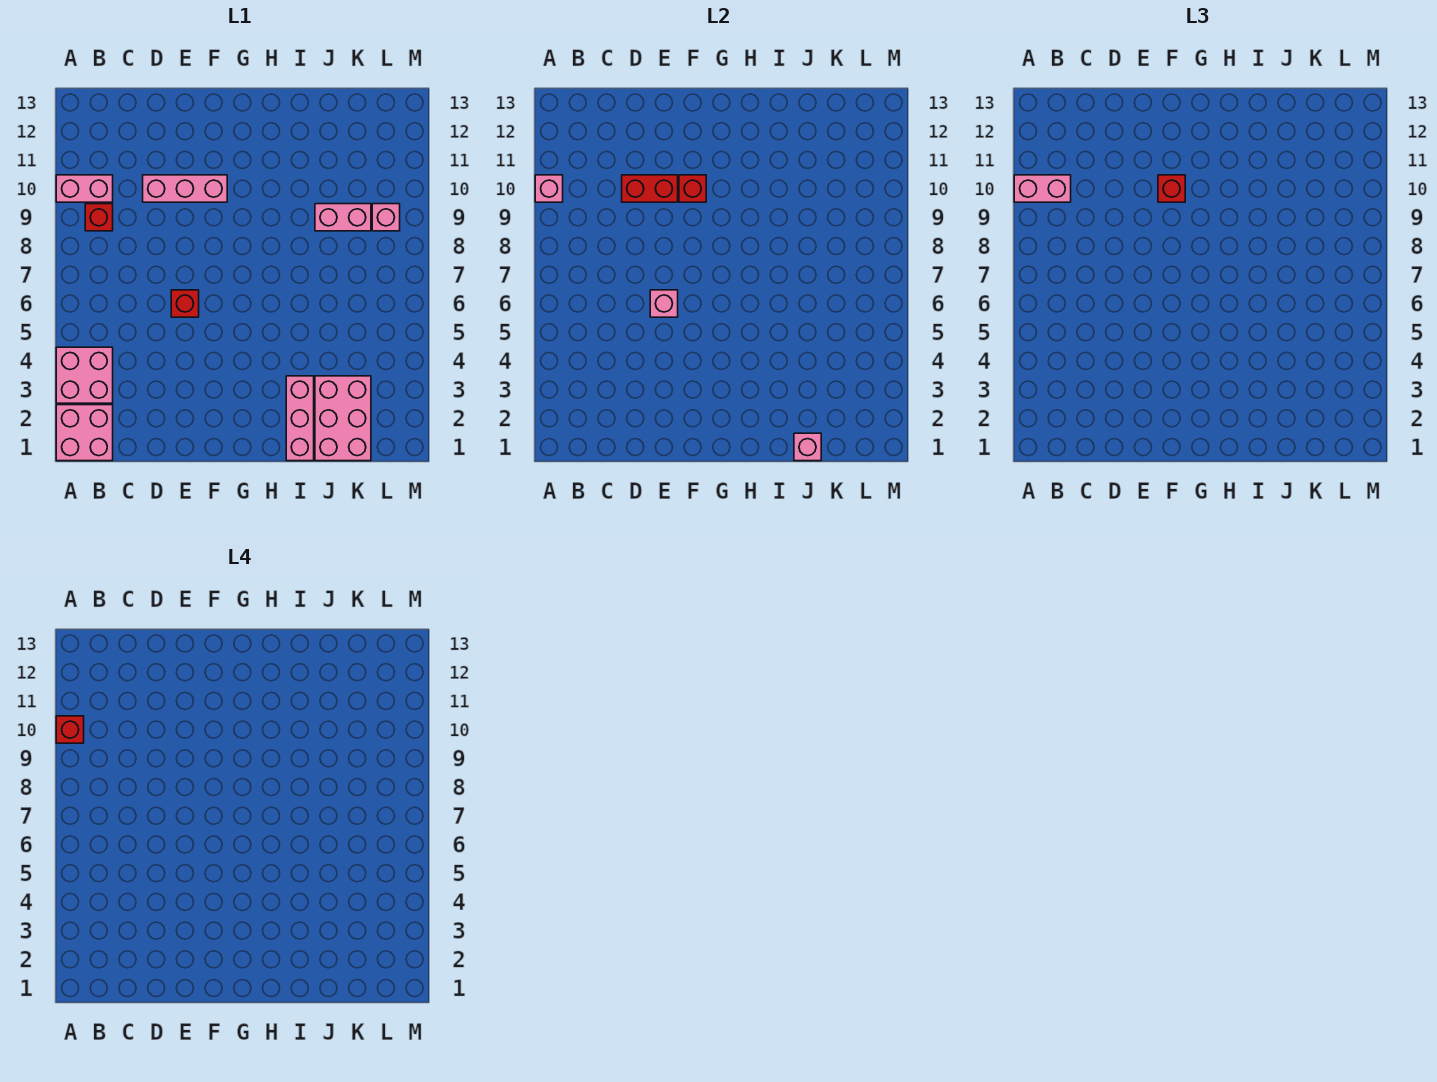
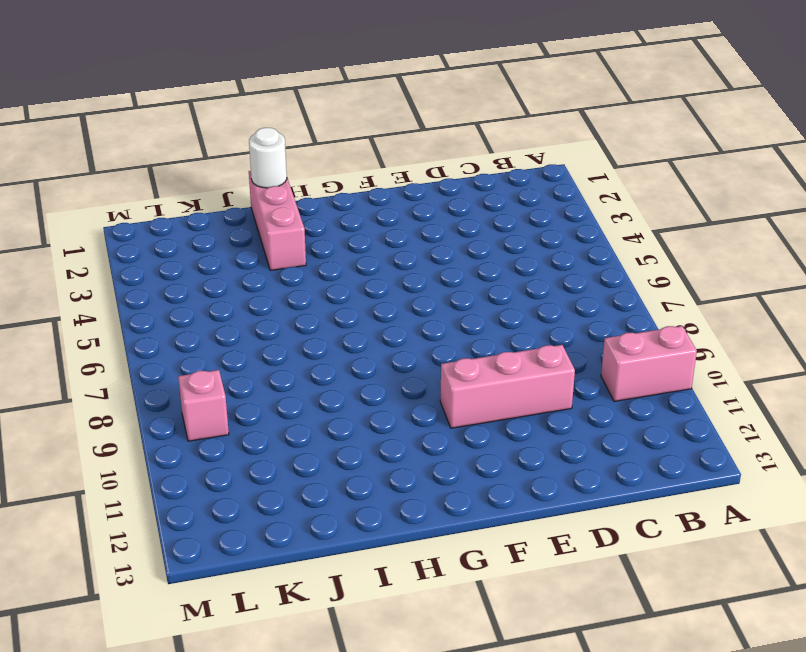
white round brick I1 level 2 -> none
none -> pink brick A1:B2 level 1
none -> pink brick A3:B4 level 1
none -> red brick B9 level 1

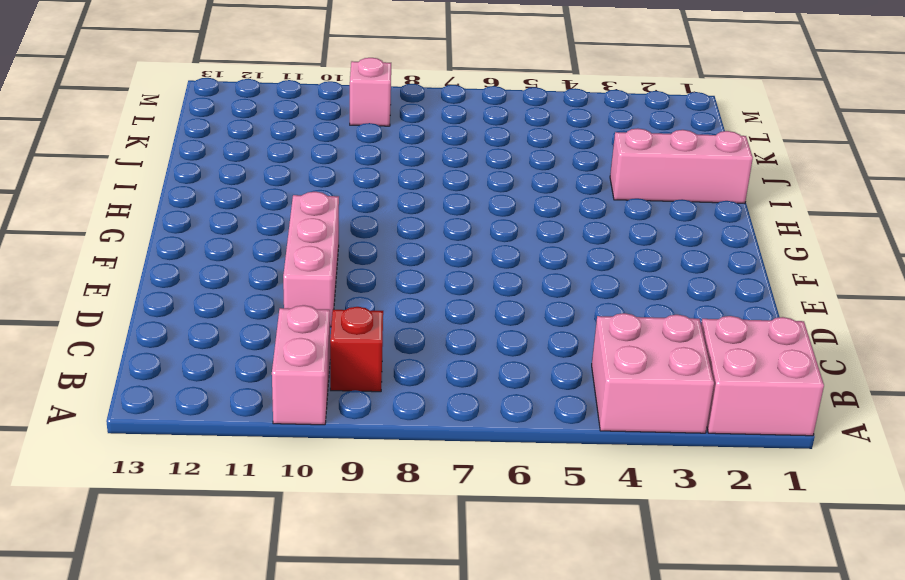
none -> red brick E6 level 1
none -> pink brick J1:K3 level 1
none -> pink brick J9:K9 level 1

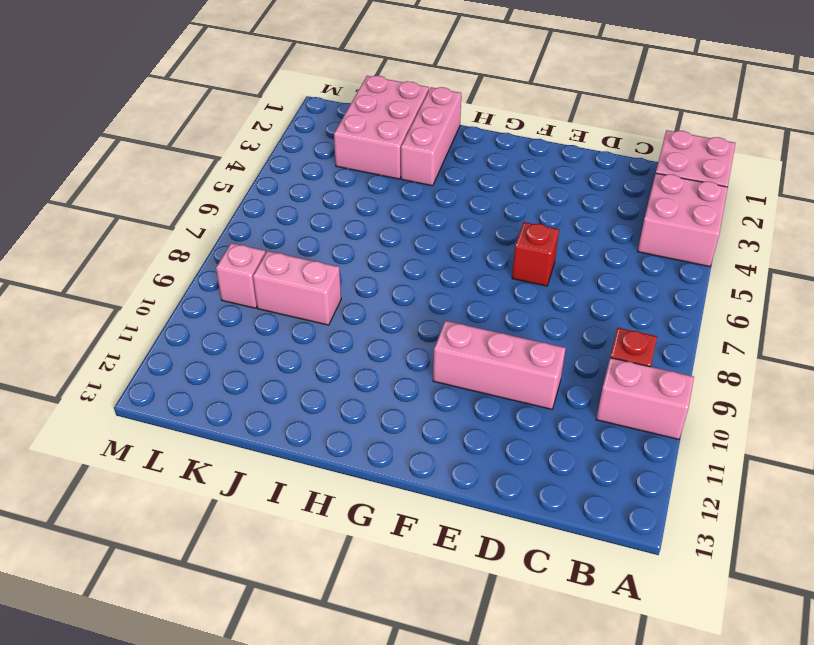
none -> pink brick A10 level 2
none -> red brick D10:E10 level 2
none -> pink brick E6 level 2

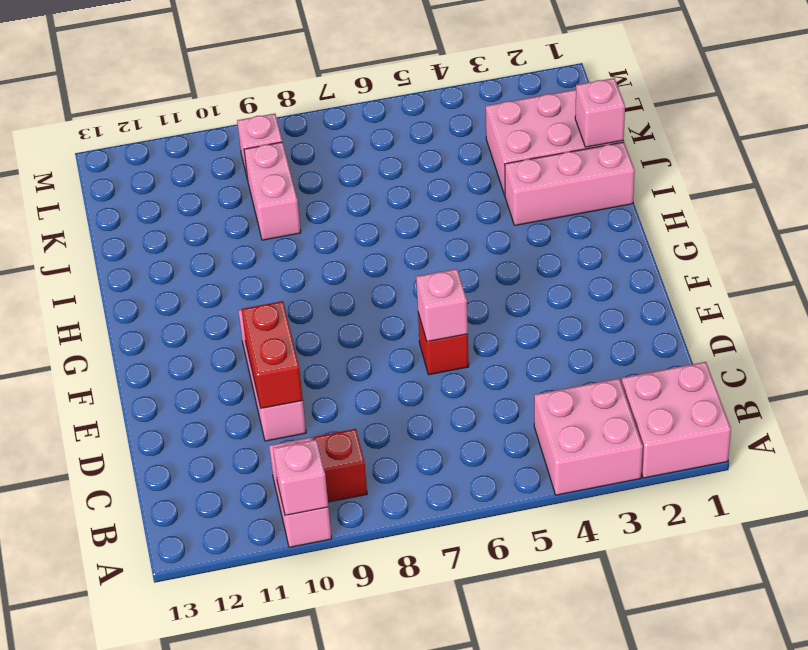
none -> red brick F10 level 2
none -> pink brick A10:B10 level 3
none -> red brick F10 level 3

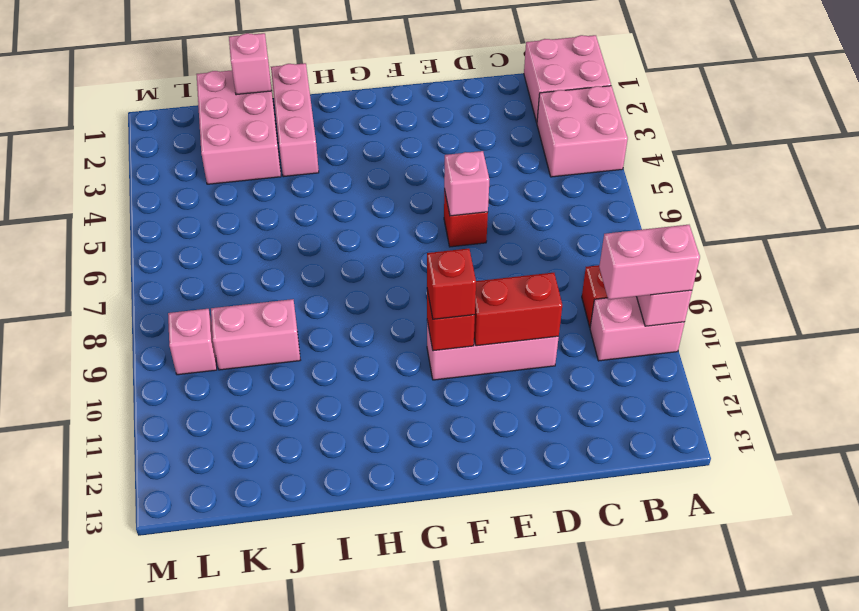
none -> red brick A10 level 4

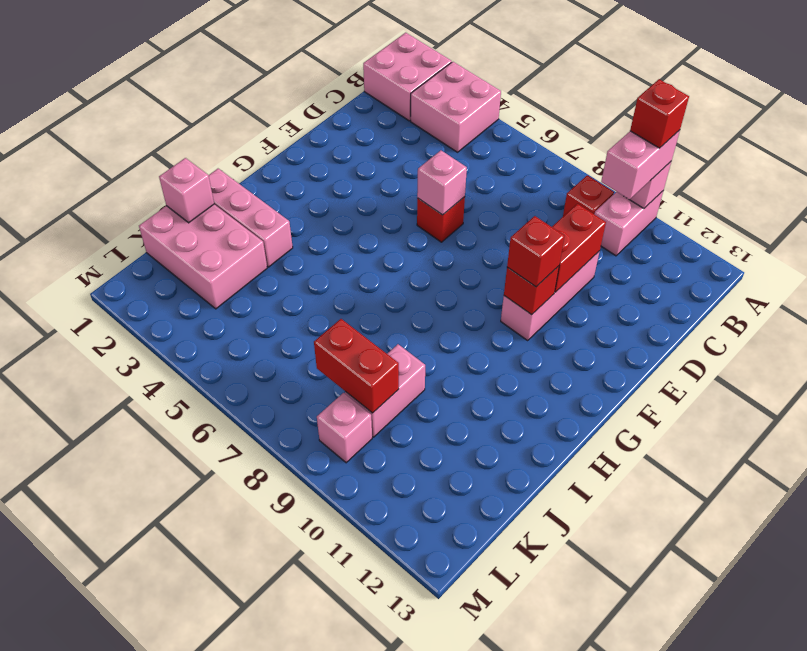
red brick K8:K9 level 2 -> none

